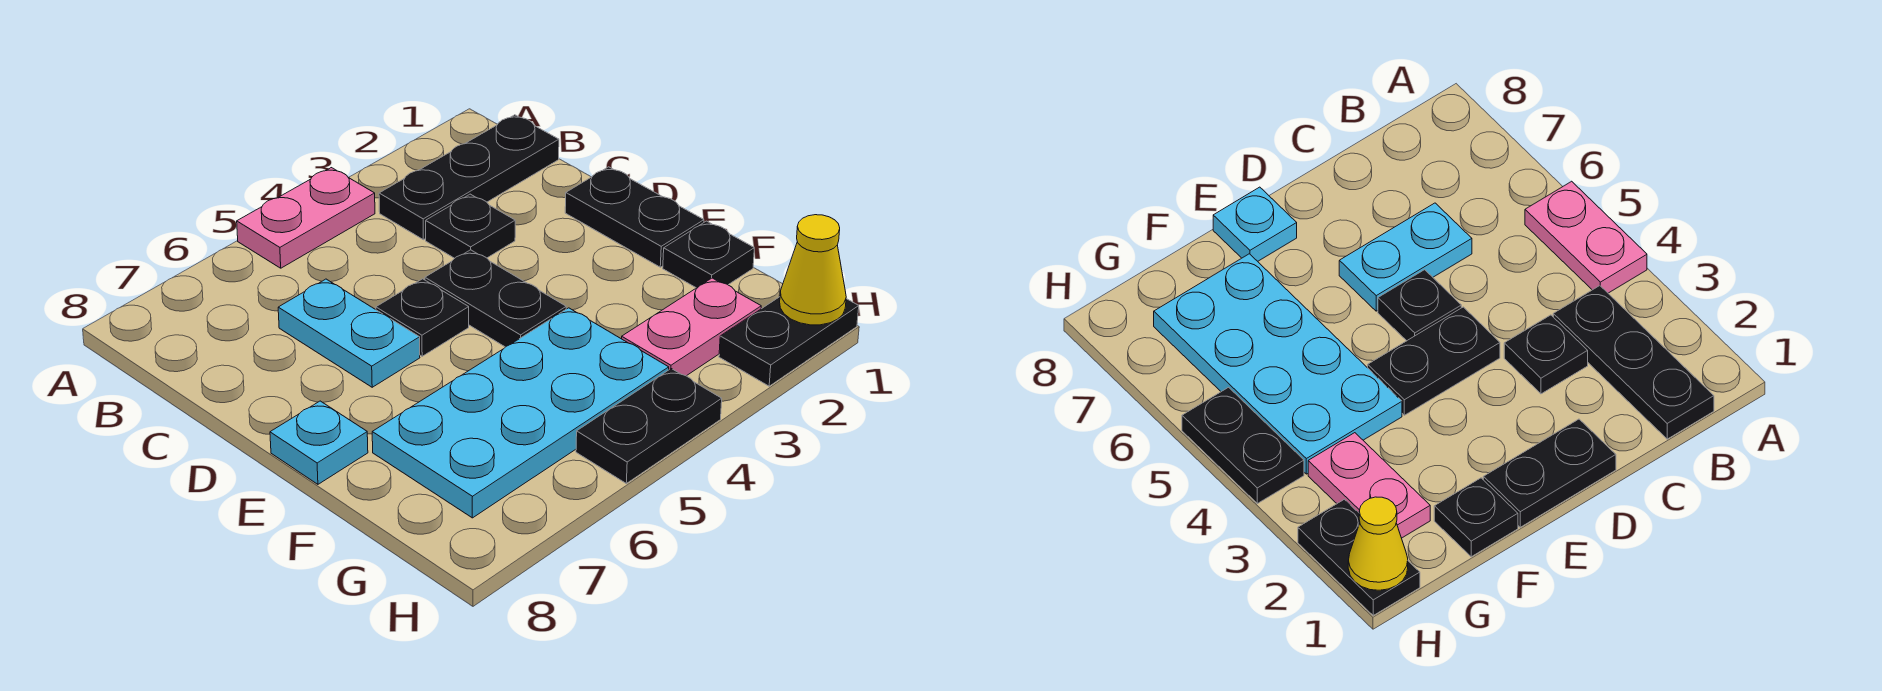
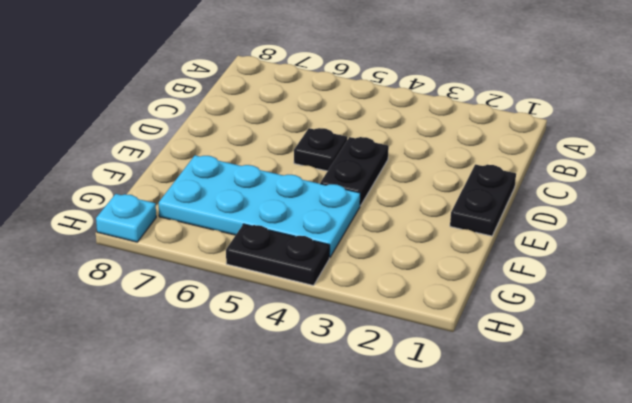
cyan plate H8 level 1 -> cyan plate E8 level 1
none -> pink plate A4:A5 level 1
none -> black plate B1:B3 level 1
none -> black plate C3 level 1

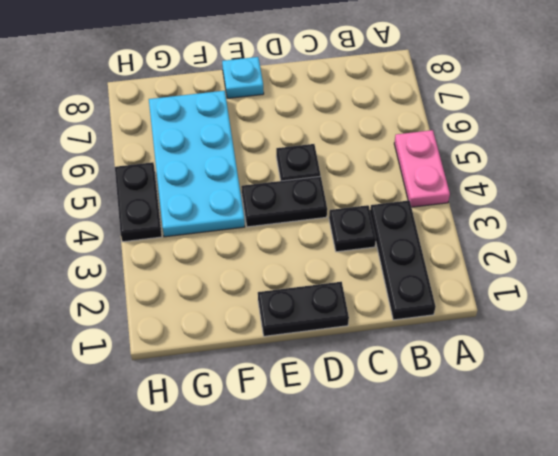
none -> cyan plate C6:D6 level 1
none -> black plate F1 level 1
none -> pink plate G2:G3 level 1

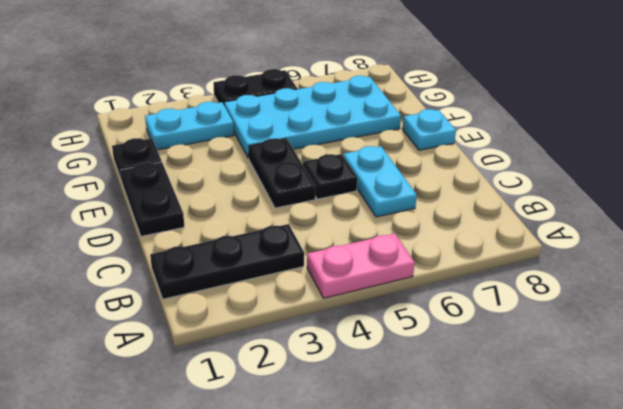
cyan plate G2:G3 level 1 -> pink plate G2:G3 level 1
none -> black plate C3 level 1
none -> black plate H1:H2 level 1
none -> yellow cone H1 level 2

